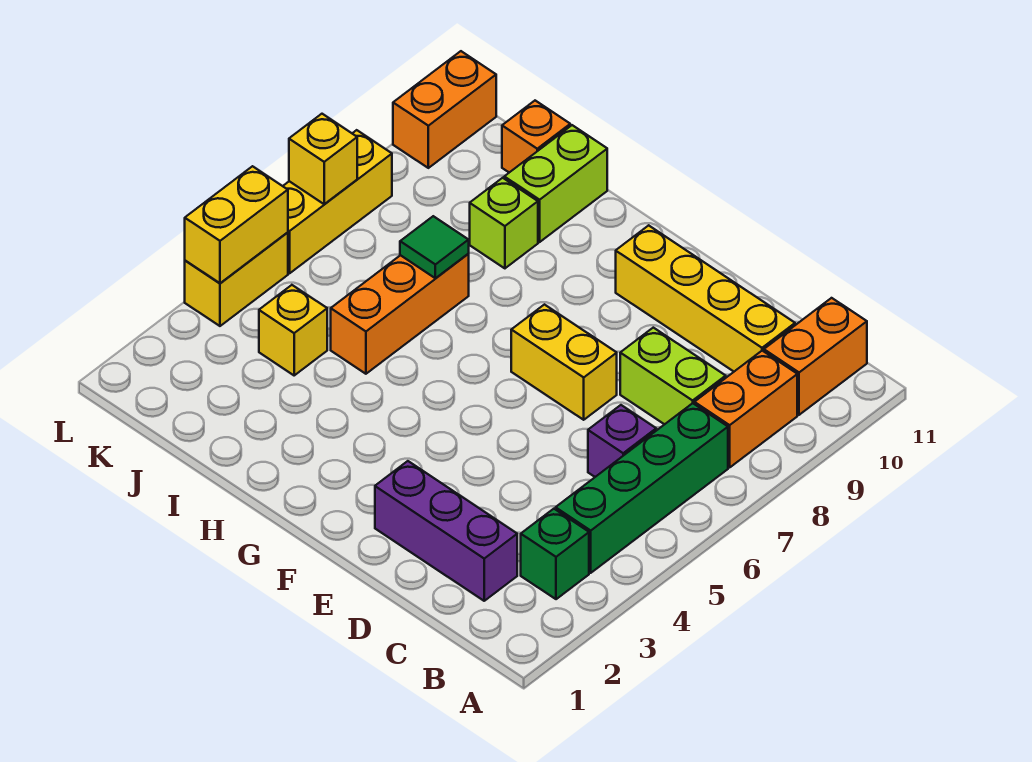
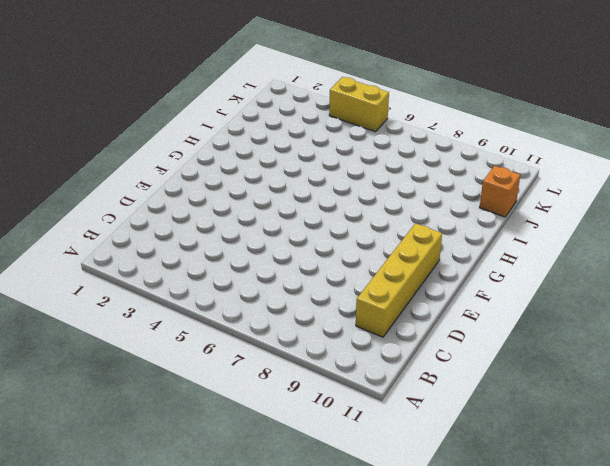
none -> green brick B3 level 1
none -> green brick B4:B7 level 1
none -> orange brick B8:B9 level 1

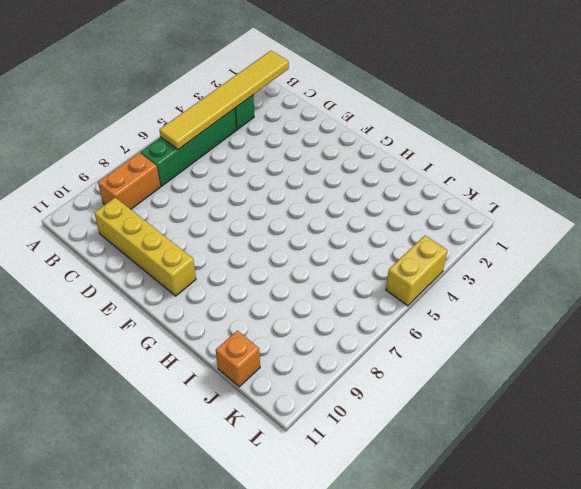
yellow tile B1:B6 level 2 -> none
none -> orange brick B10:B11 level 1
none -> purple brick C2:E2 level 1
none -> purple brick C6 level 1

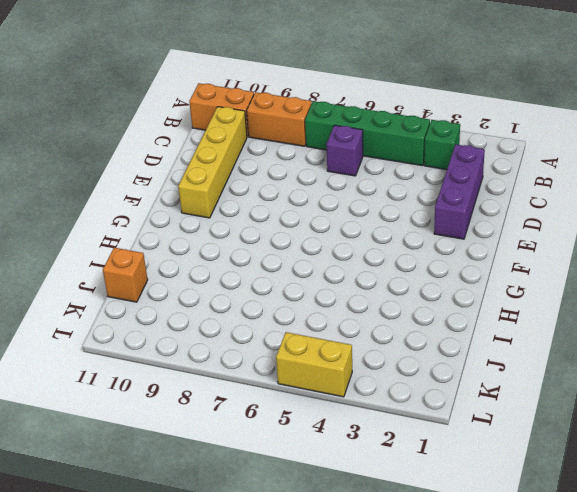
none -> lime brick C8:D8 level 1
none -> yellow brick E7:F7 level 1
none -> orange brick I5:I7 level 1

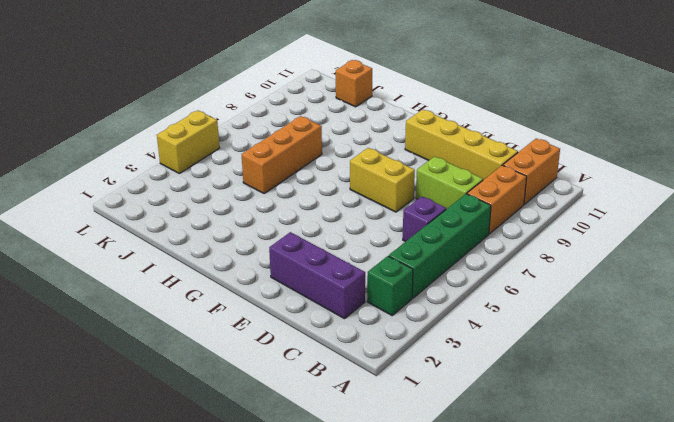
none -> lime brick I9 level 1
none -> lime brick I10:I11 level 1
none -> yellow brick J4 level 1

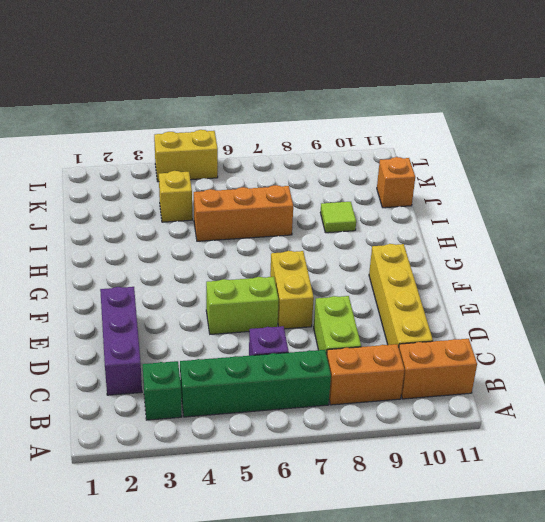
lime brick E5:E6 level 1 -> lime brick I10:I11 level 1
lime tile I9 level 1 -> lime brick I9 level 1
none -> yellow brick L6:L8 level 1
none -> orange brick L10:L11 level 1
none -> green tile I7 level 2

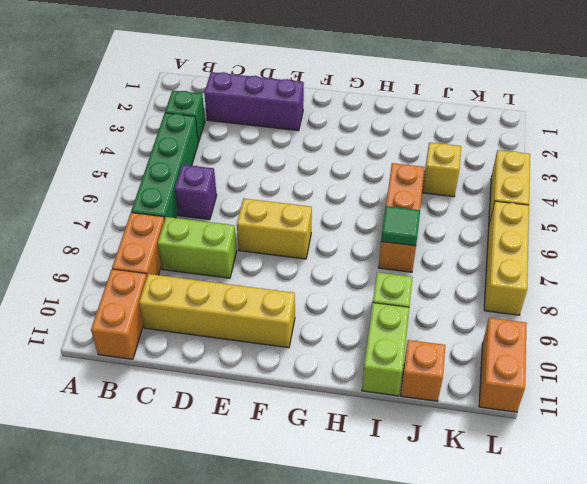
none -> yellow brick L4:L5 level 2
none -> yellow brick L7 level 2

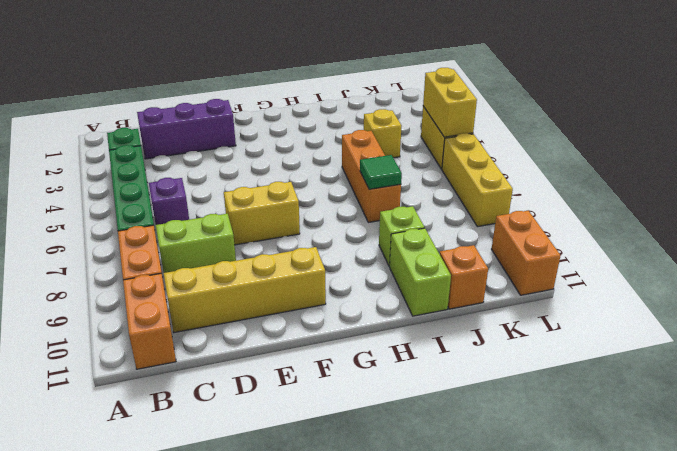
none -> yellow brick L7 level 2

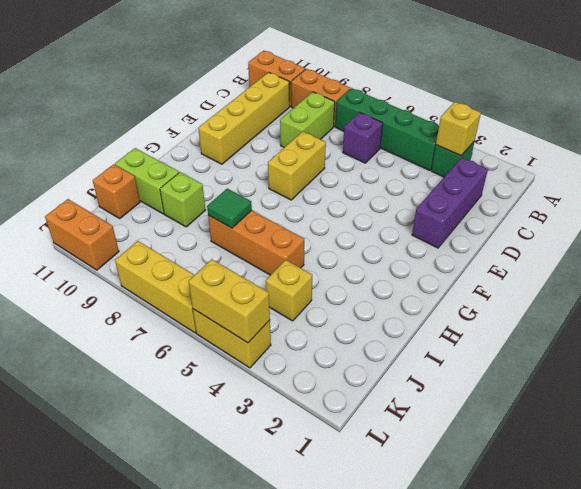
yellow brick B3 level 2 -> yellow brick L7 level 2

